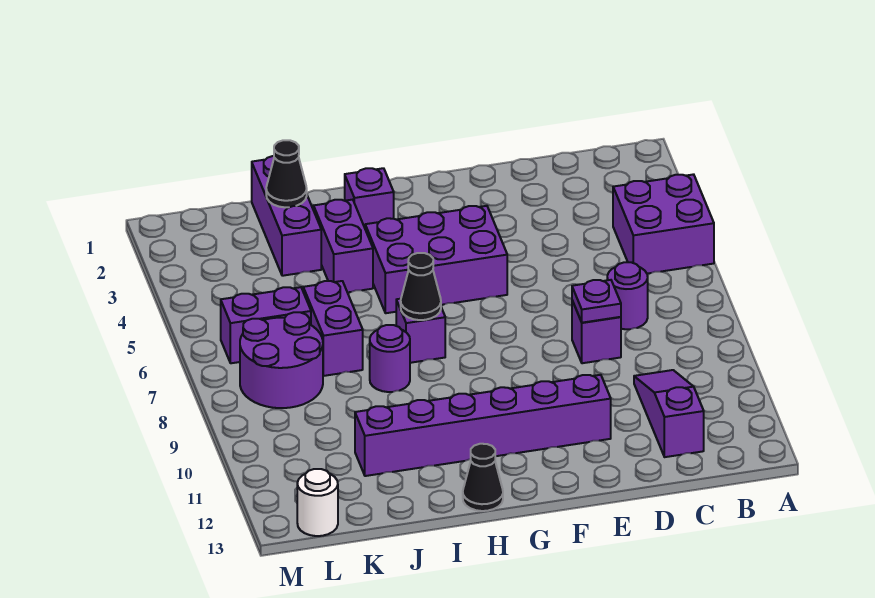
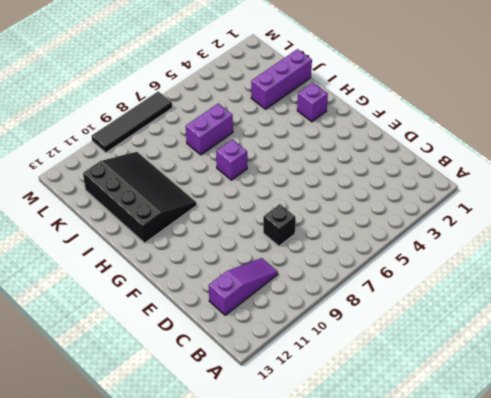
black brick D8 level 1 -> purple brick D8 level 1
black slope H10:K12 level 1 top 12 -> purple brick E11:J11 level 1
black tile M7:M10 level 1 -> none
none -> purple brick A4:B5 level 1
none -> purple round brick C7 level 1
none -> purple brick F4:H5 level 1

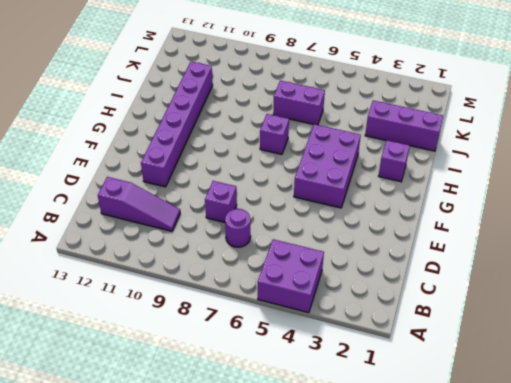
none -> black cone H13 level 1
none -> purple brick I3:I4 level 1
none -> purple round brick I8 level 1

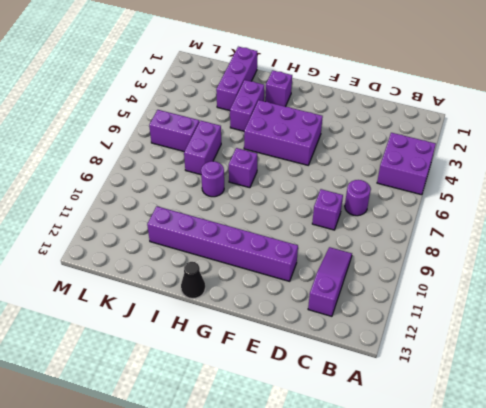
none -> purple round brick K7:L8 level 1
none -> white round brick L13 level 1
none -> purple plate D8 level 2

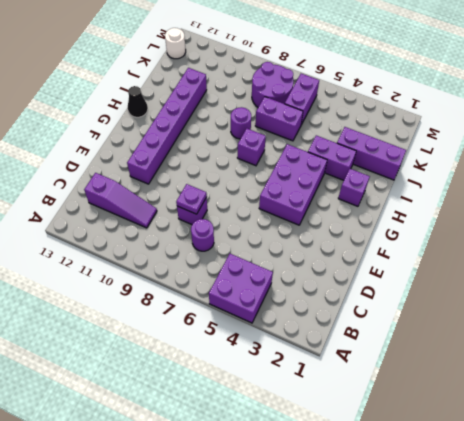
none -> black cone H7 level 2
none -> black cone J2 level 2

